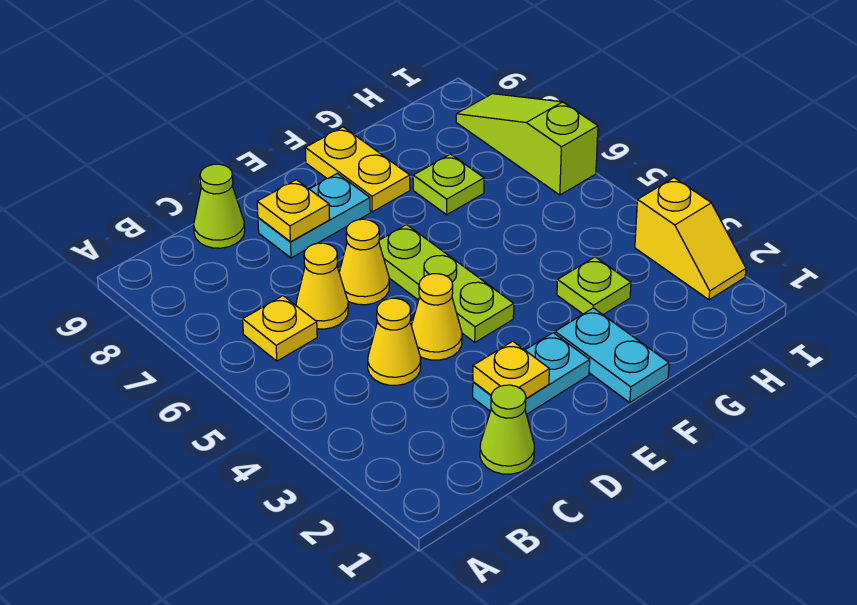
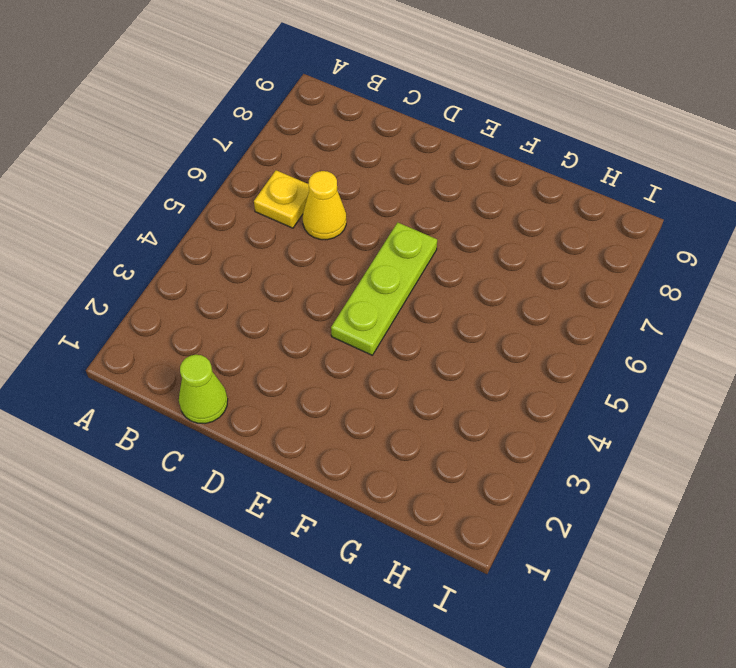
none -> yellow cone C4 level 1
none -> lime cone C9 level 1
none -> cyan plate D2:E2 level 1

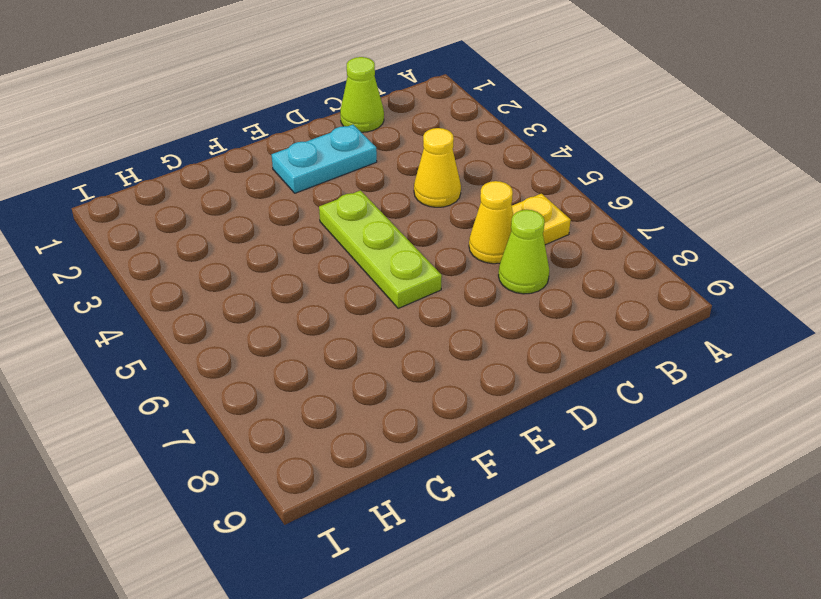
lime cone C7 level 1 -> lime cone C9 level 1
none -> yellow cone D4 level 1
none -> yellow cone D6 level 1
none -> cyan plate D8:E8 level 1

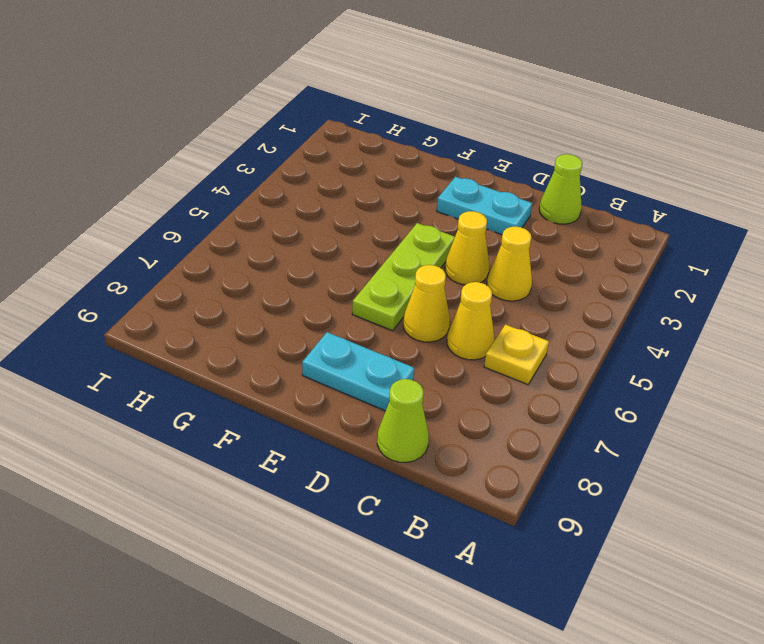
none -> cyan plate F1:F2 level 1
none -> yellow plate F8:F9 level 1
none -> lime plate G3 level 1

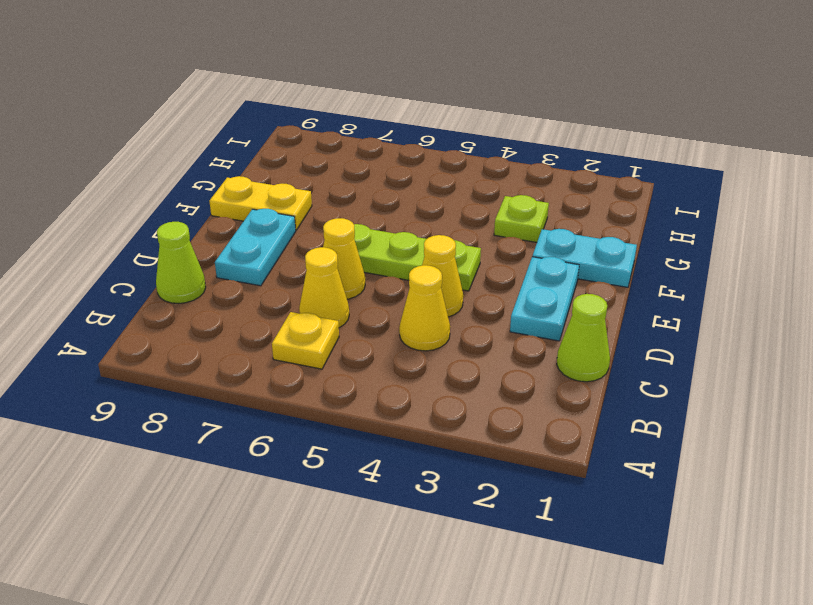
none -> lime plate G7 level 1
none -> yellow slope I2:I3 level 1 top 3
none -> lime slope I6:I8 level 1 top 6

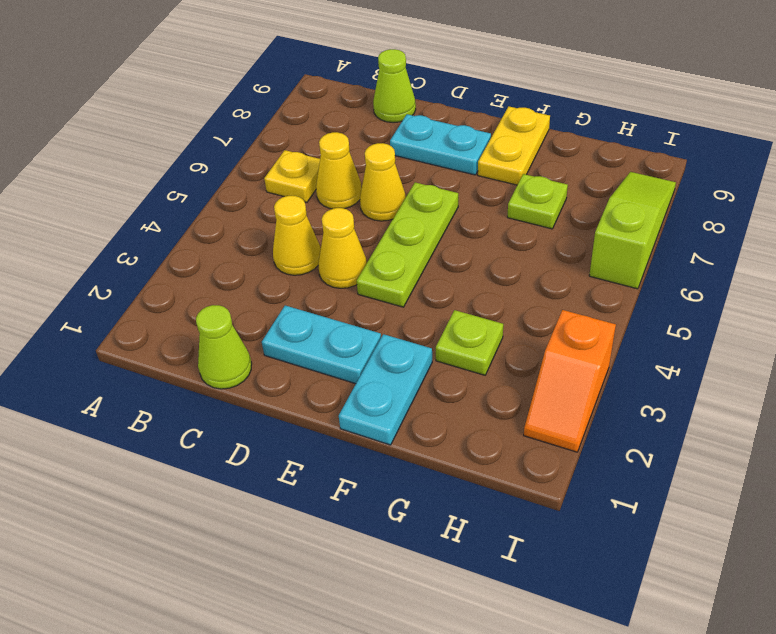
orange slope I2:I3 level 1 top 3 -> yellow slope I2:I3 level 1 top 3
none -> yellow plate D2 level 2
none -> yellow plate D8 level 2

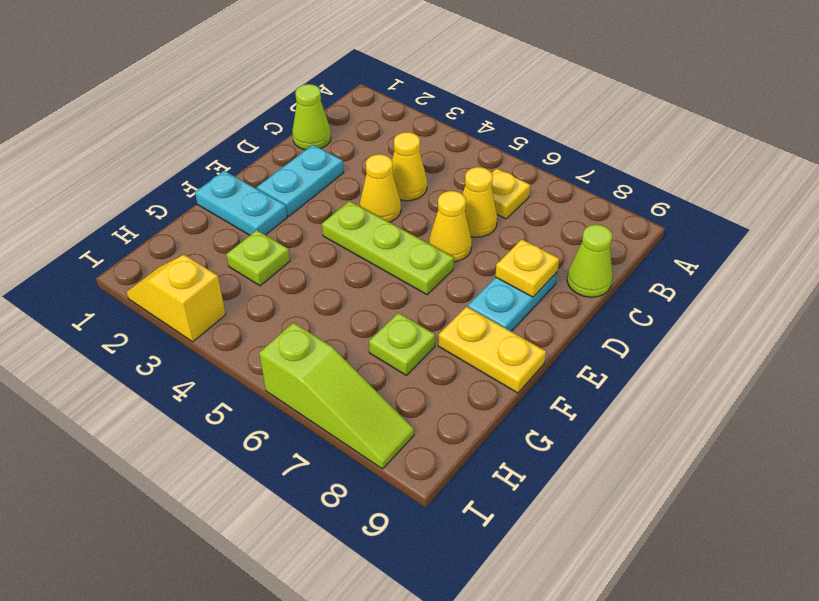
none -> yellow plate D2 level 2

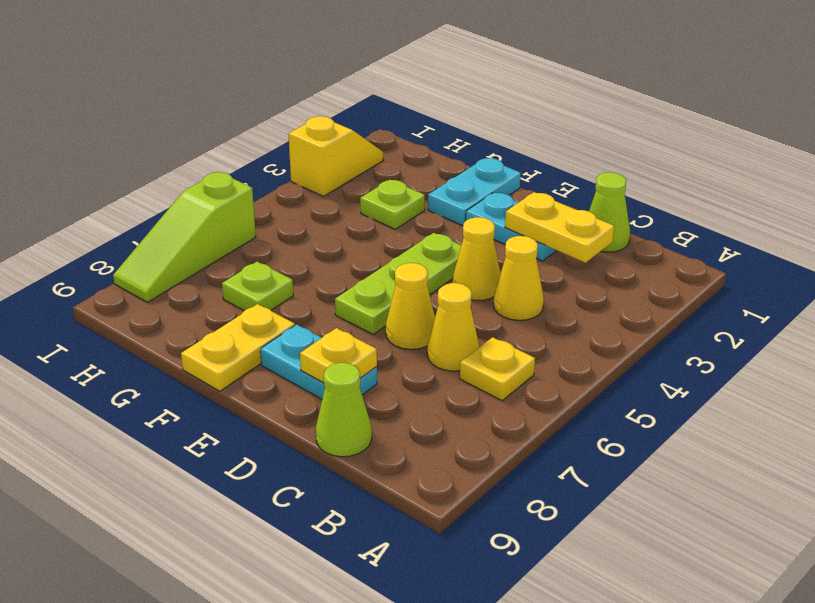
yellow plate C2:D2 level 2 -> yellow plate D2 level 2

